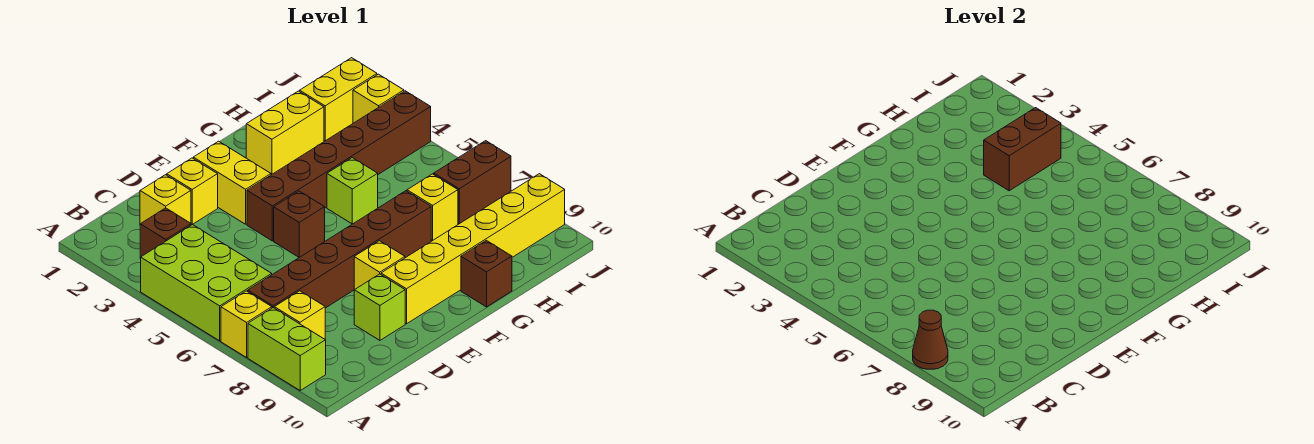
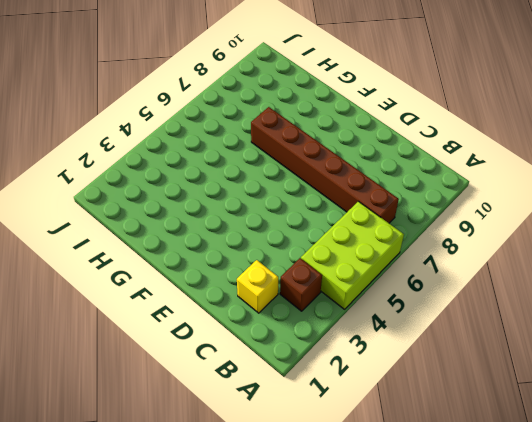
none -> yellow brick A7 level 1
none -> lime brick A8:A9 level 1
none -> yellow brick B8 level 1

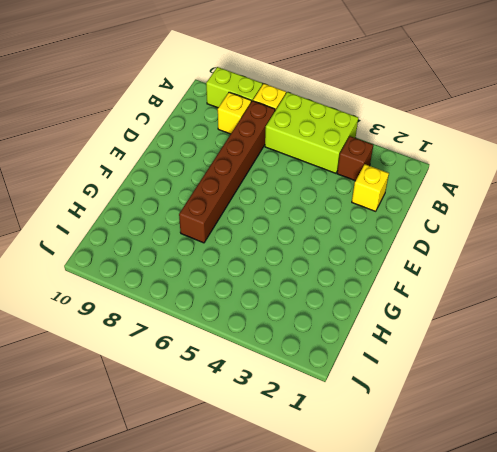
none -> yellow brick D2 level 1
none -> lime brick D9 level 1
none -> yellow brick E2:E3 level 1

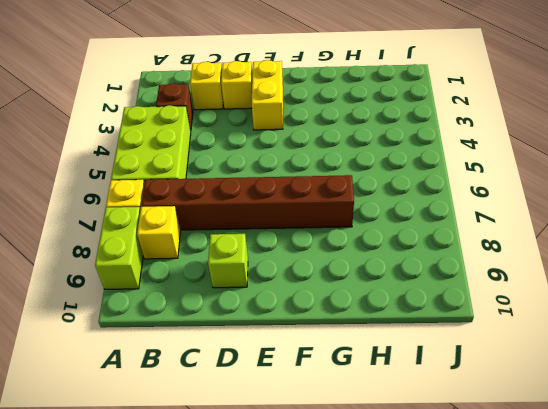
none -> brown brick E4:J4 level 1
none -> brown brick E5 level 1
none -> yellow brick E8 level 1

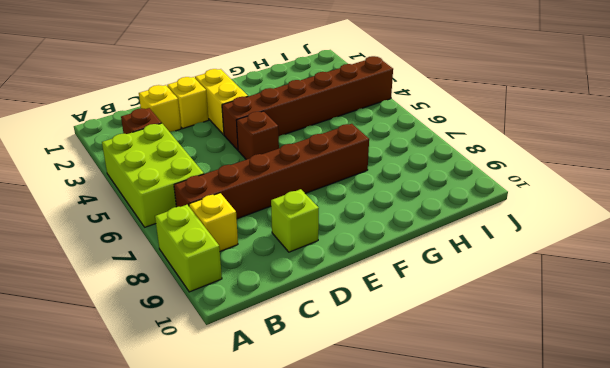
none -> yellow brick A7 level 1
none -> yellow brick E8 level 1
none -> yellow brick E9:J9 level 1

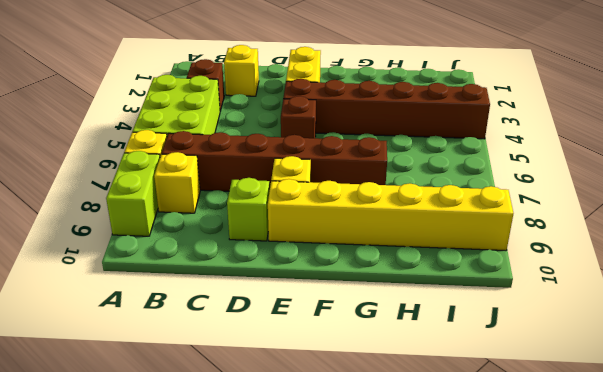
none -> yellow brick D2 level 1
none -> yellow brick G2:H2 level 1
none -> lime brick G5 level 1

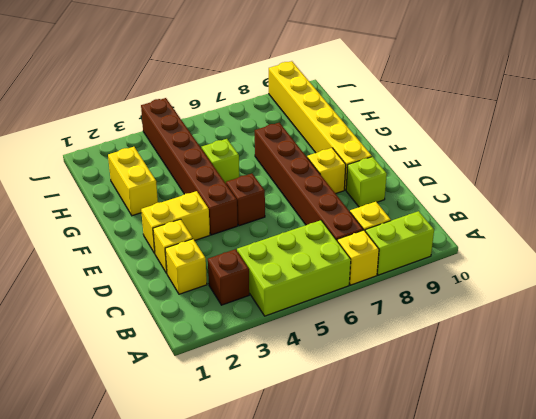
none -> brown brick G10 level 1
none -> yellow brick H7 level 1
none -> yellow brick I2:J2 level 1

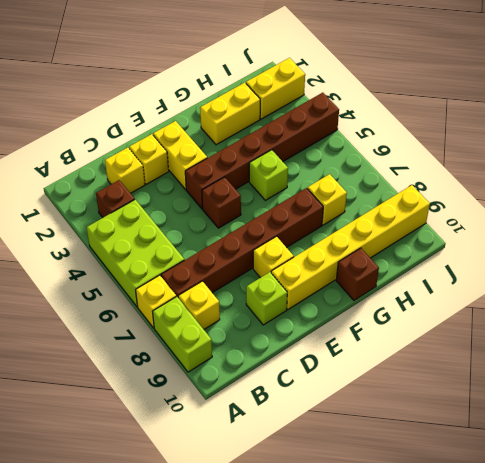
none -> brown brick I7:J7 level 1
none -> yellow brick J3 level 1
none -> brown cone A8 level 2

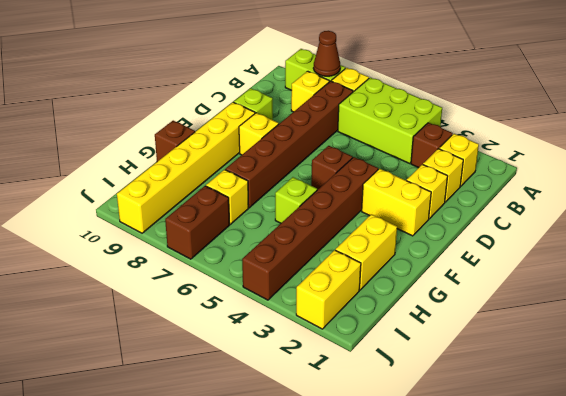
yellow brick B2 level 1 -> yellow brick J3 level 1
none -> brown brick H4:I4 level 2

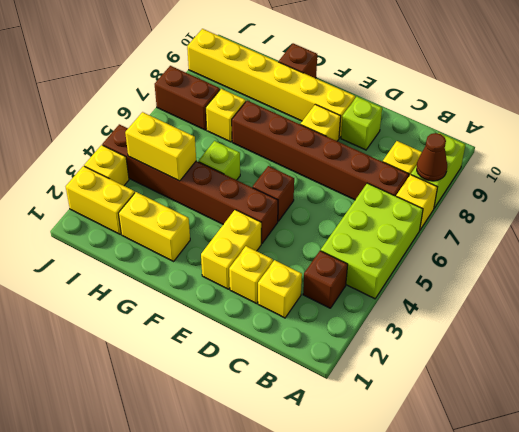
yellow brick H4:I4 level 2 -> brown brick H4:I4 level 2

